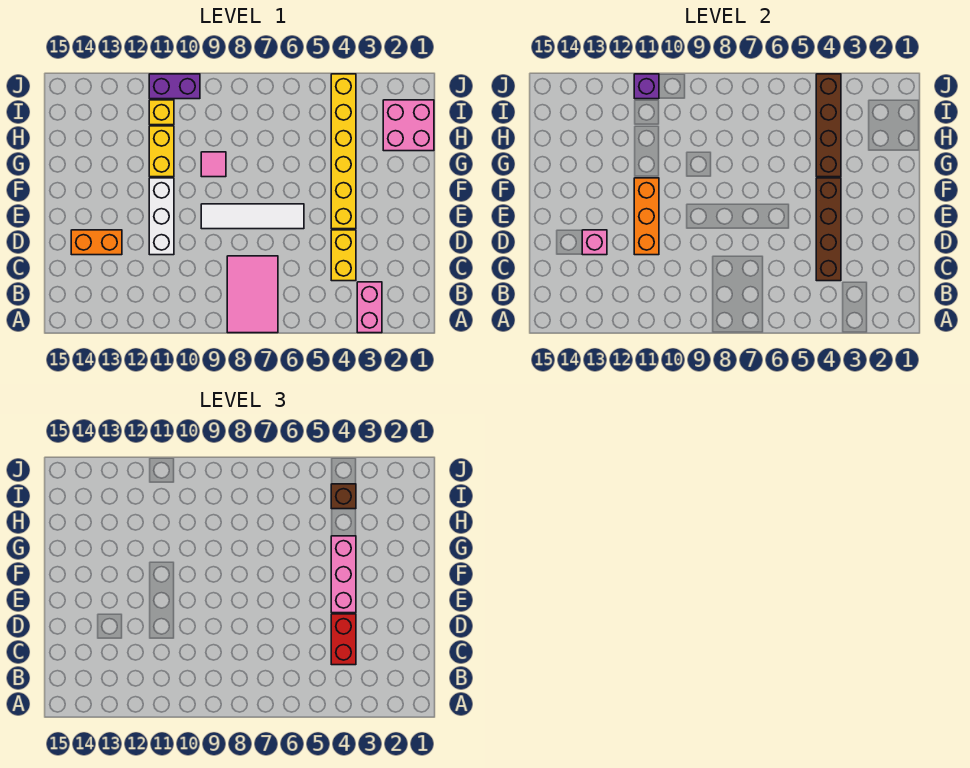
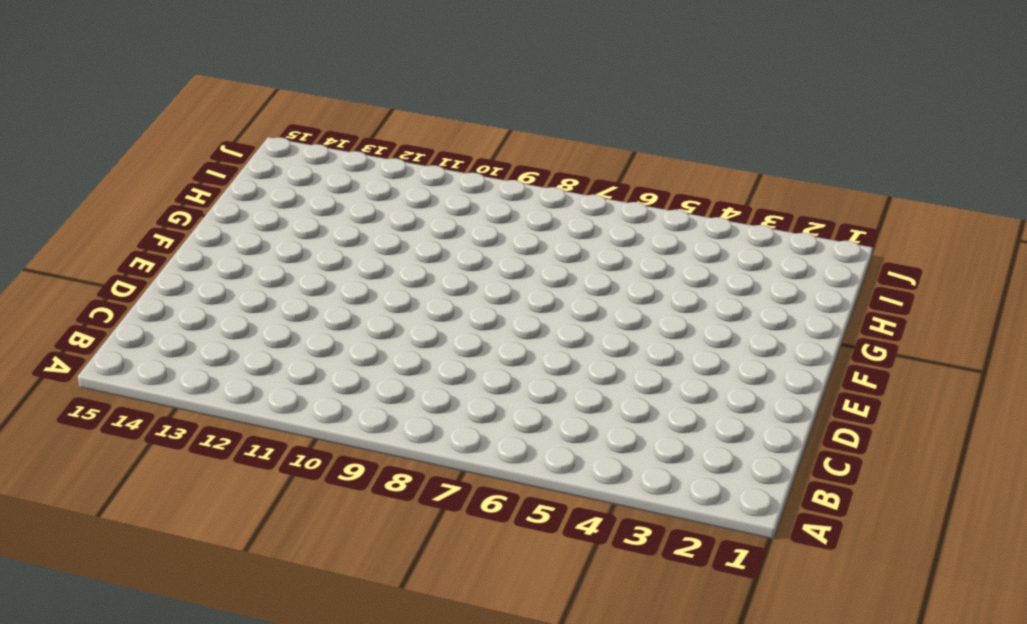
none -> pink brick A3:B3 level 1
none -> pink tile A7:C8 level 1
none -> yellow brick C4:D4 level 1

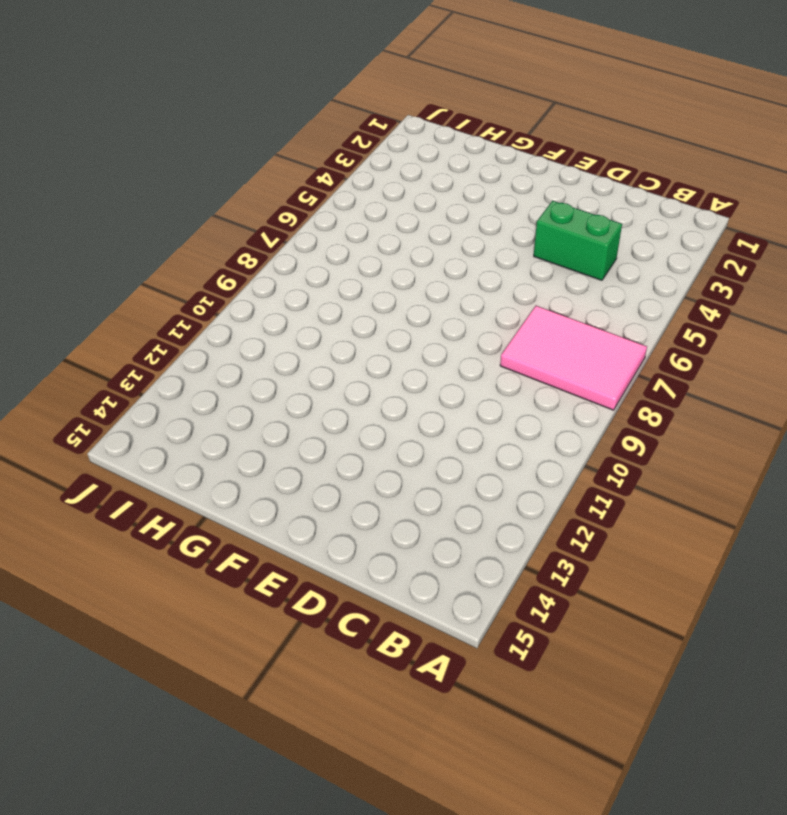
green brick C4:D4 level 1 -> yellow brick C4:D4 level 1
none -> pink brick A3:B3 level 1
none -> white brick D11:F11 level 1
none -> orange brick D13:D14 level 1

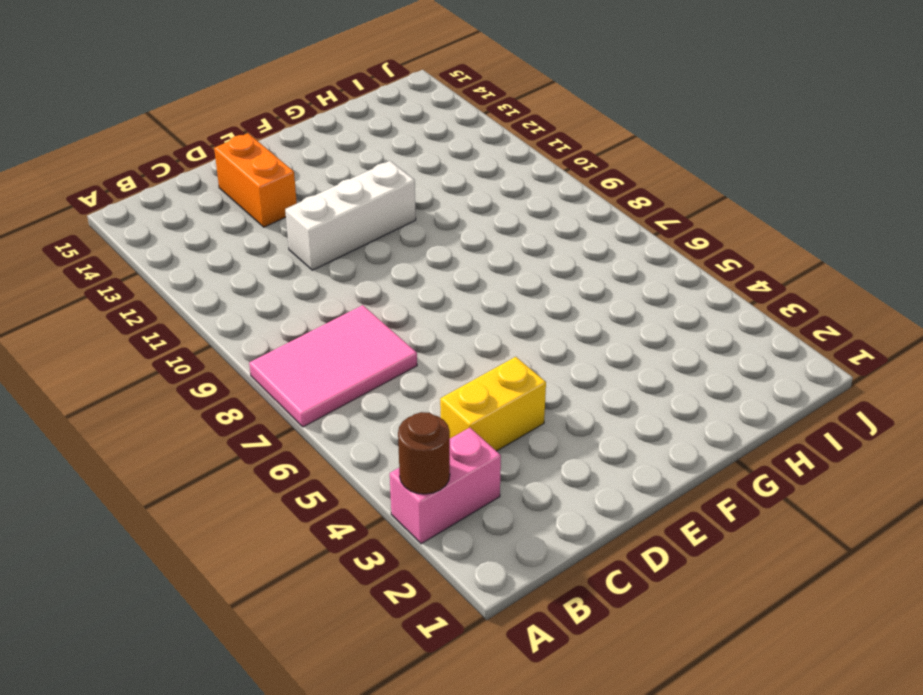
brown round brick A3 level 2 -> none
none -> yellow brick E4:J4 level 1
none -> white tile E6:E9 level 1
none -> pink tile G9 level 1

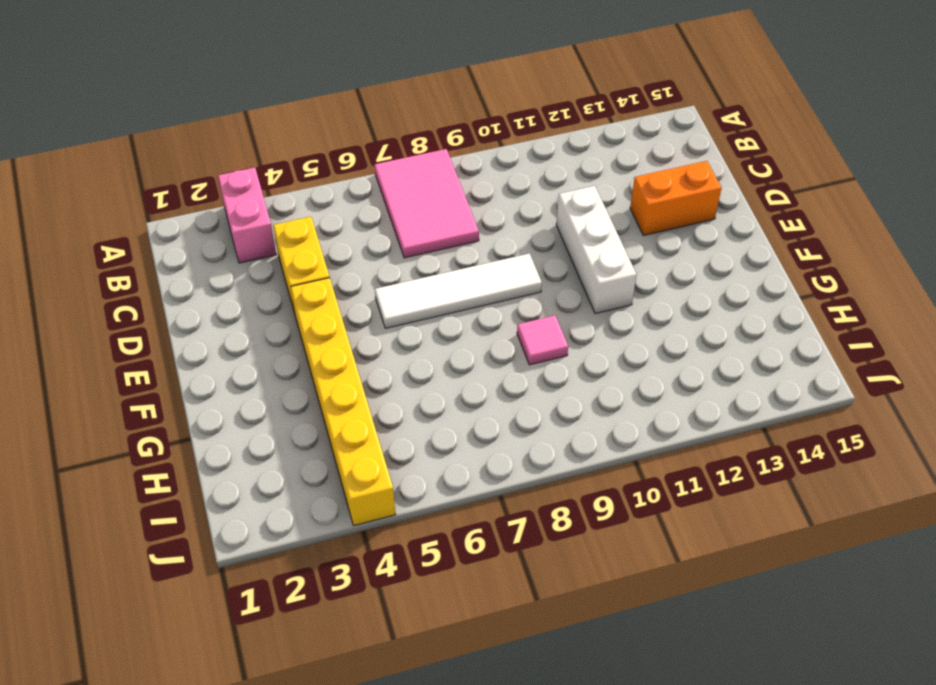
none -> yellow brick G11:H11 level 1
none -> pink brick H1:I2 level 1
none -> yellow brick I11 level 1

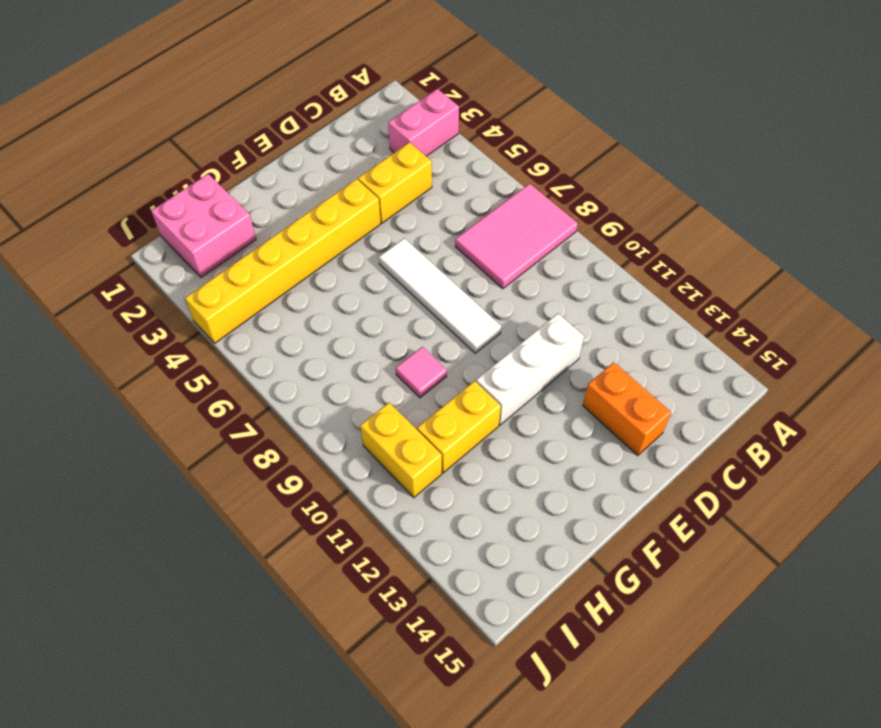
yellow brick I10:I11 level 1 -> yellow brick I11 level 1
none -> purple brick J10:J11 level 1
none -> brown brick C4:F4 level 2
none -> orange brick D11:F11 level 2

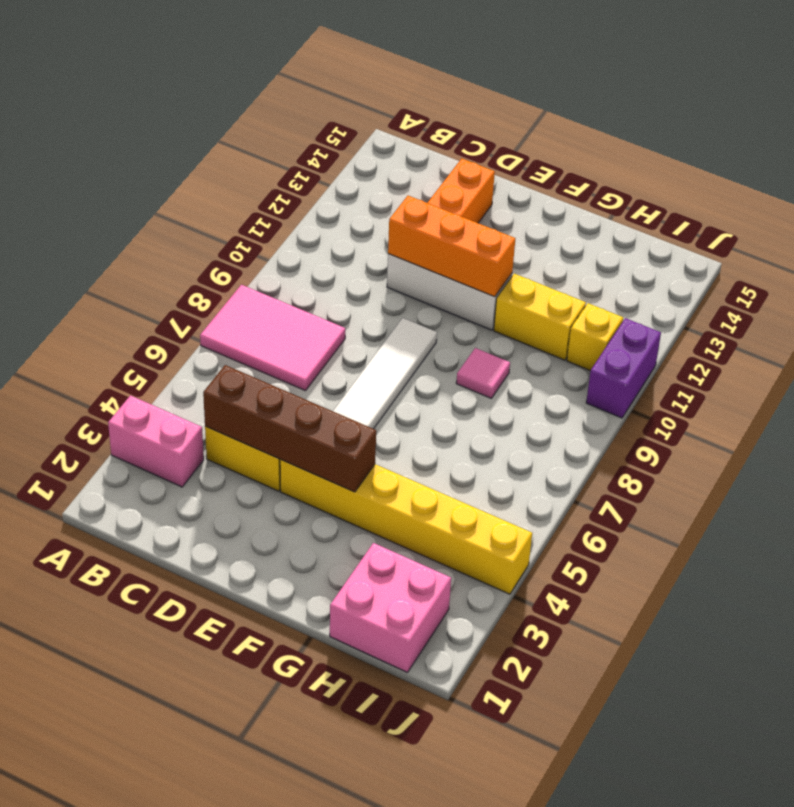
none -> pink brick D13 level 2
none -> brown brick G4:J4 level 2
none -> purple brick J11 level 2

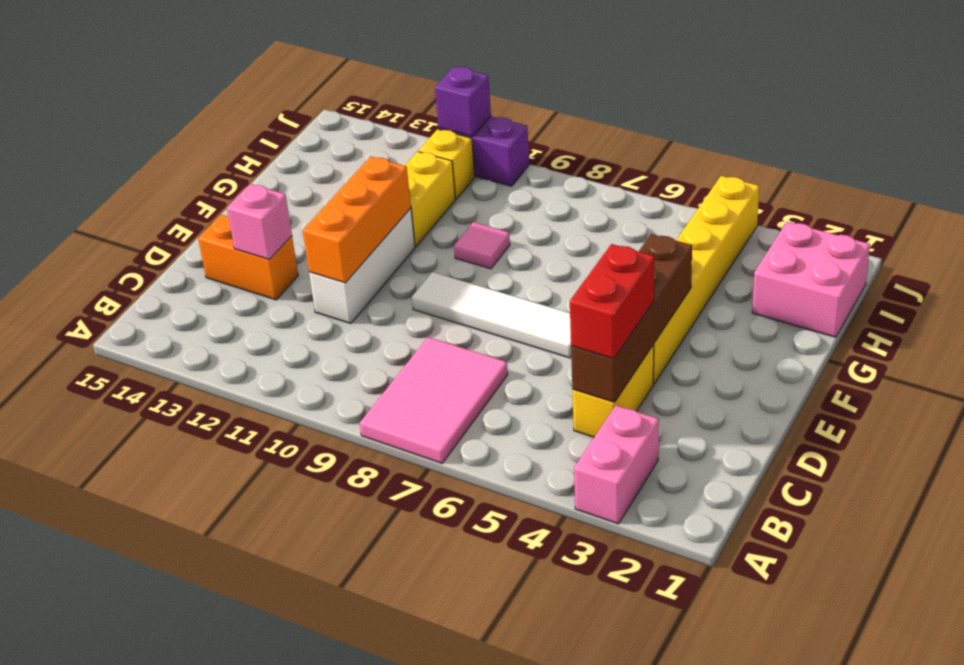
none -> brown brick G4:J4 level 2
none -> pink brick E4:G4 level 3
none -> brown brick I4 level 3

